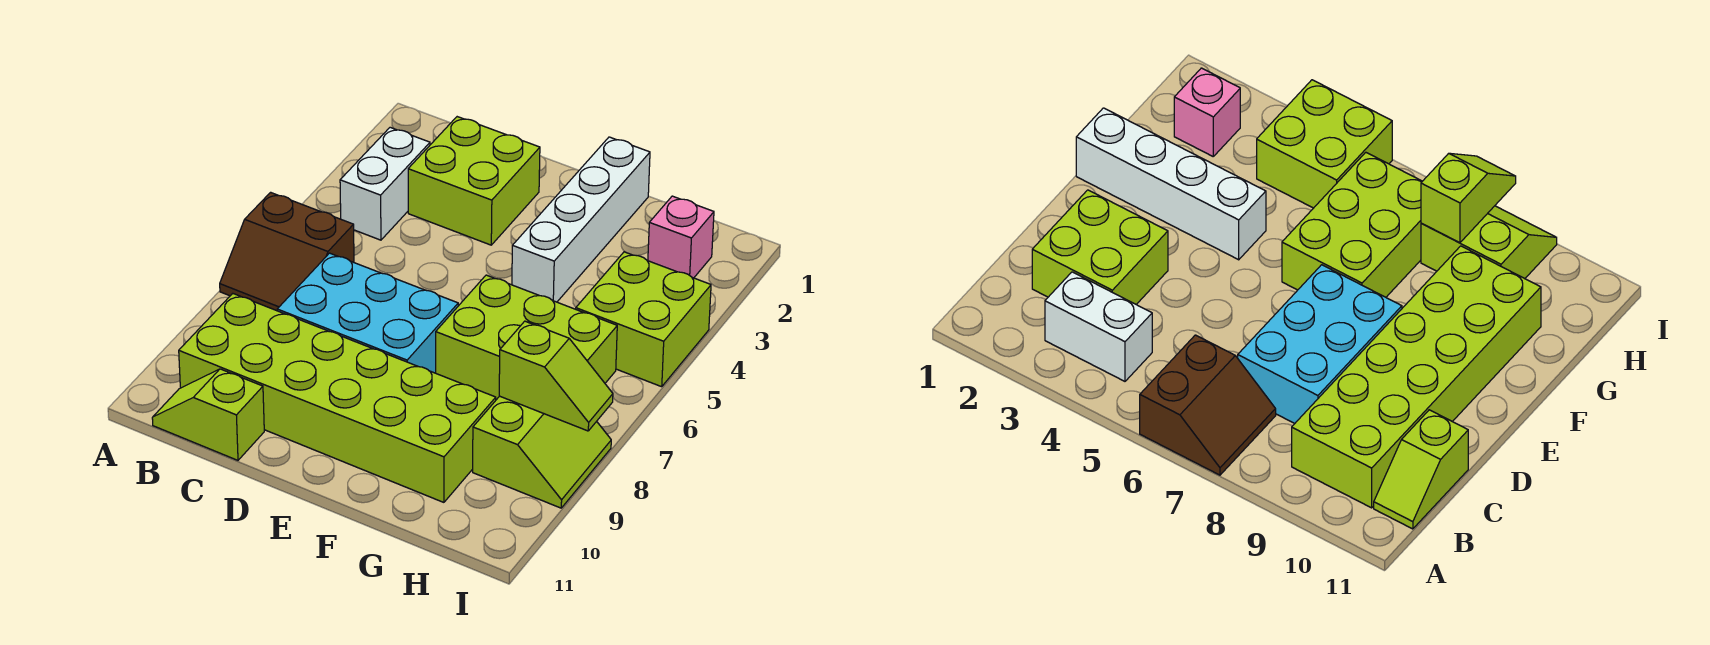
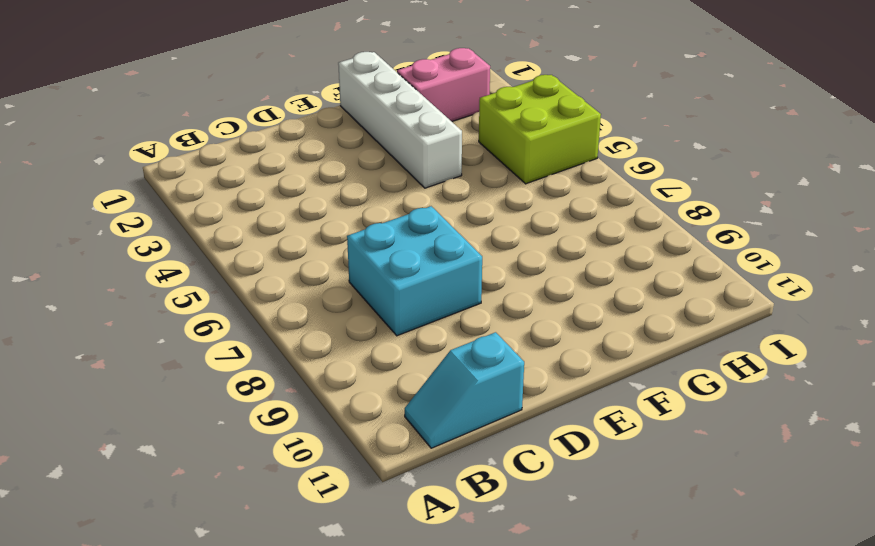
cyan slope B11:C11 level 1 top C -> lime slope B11:C11 level 1 top C
cyan brick C7:D8 level 1 -> cyan brick C7:E8 level 1
pink brick G2:H2 level 1 -> pink brick H2 level 1
none -> brown slope A6:B7 level 1 top 6
none -> white brick B3:B4 level 1
none -> lime brick B9:G10 level 1

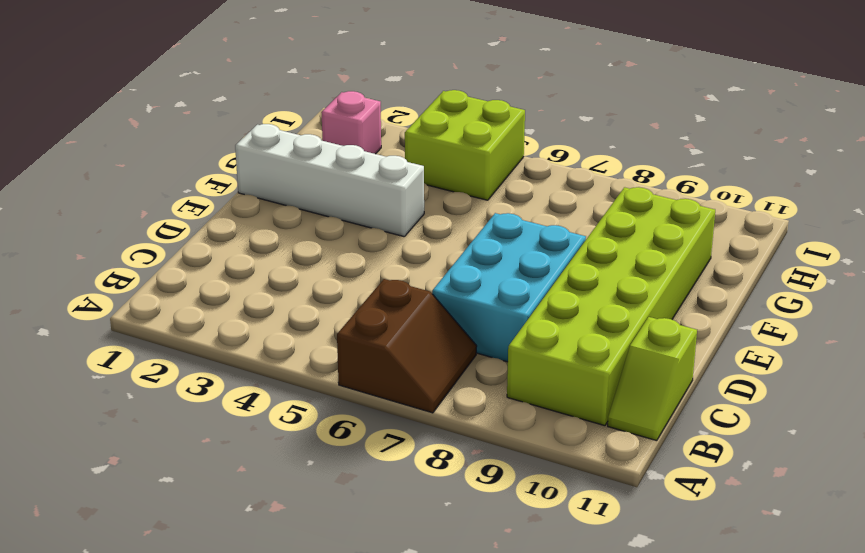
none -> white brick B3:B4 level 1
none -> lime brick C2:D3 level 1
none -> lime brick F6:H7 level 1

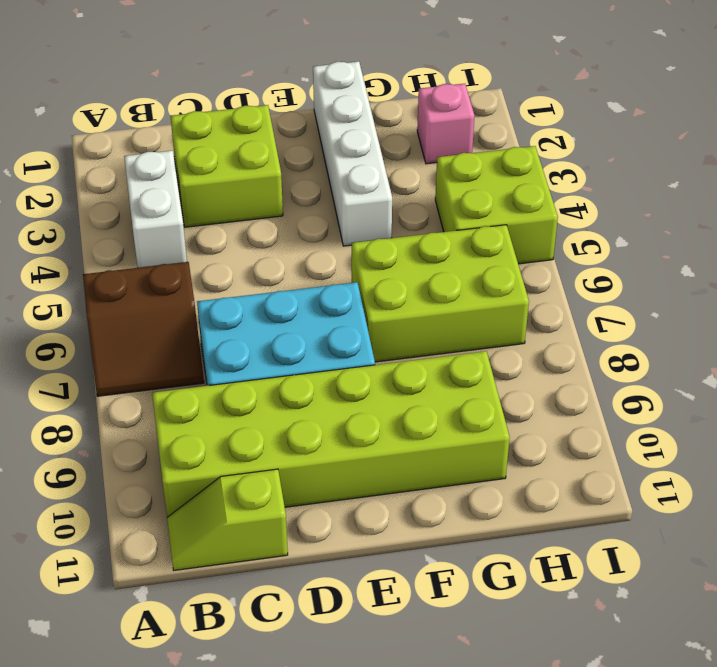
none -> lime slope H8:I9 level 1 top H
none -> lime slope H8:I8 level 2 top H

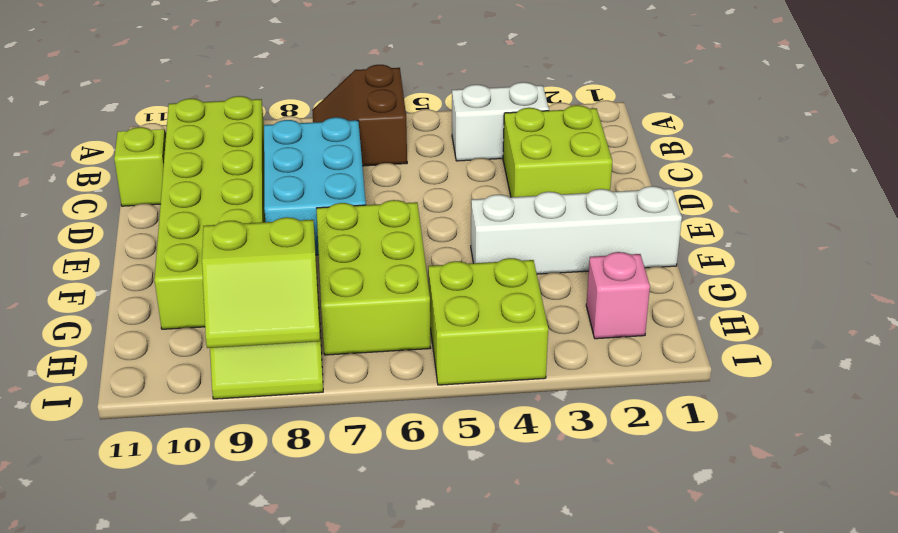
lime slope H8:I9 level 2 top H -> lime slope H8:I8 level 2 top H

